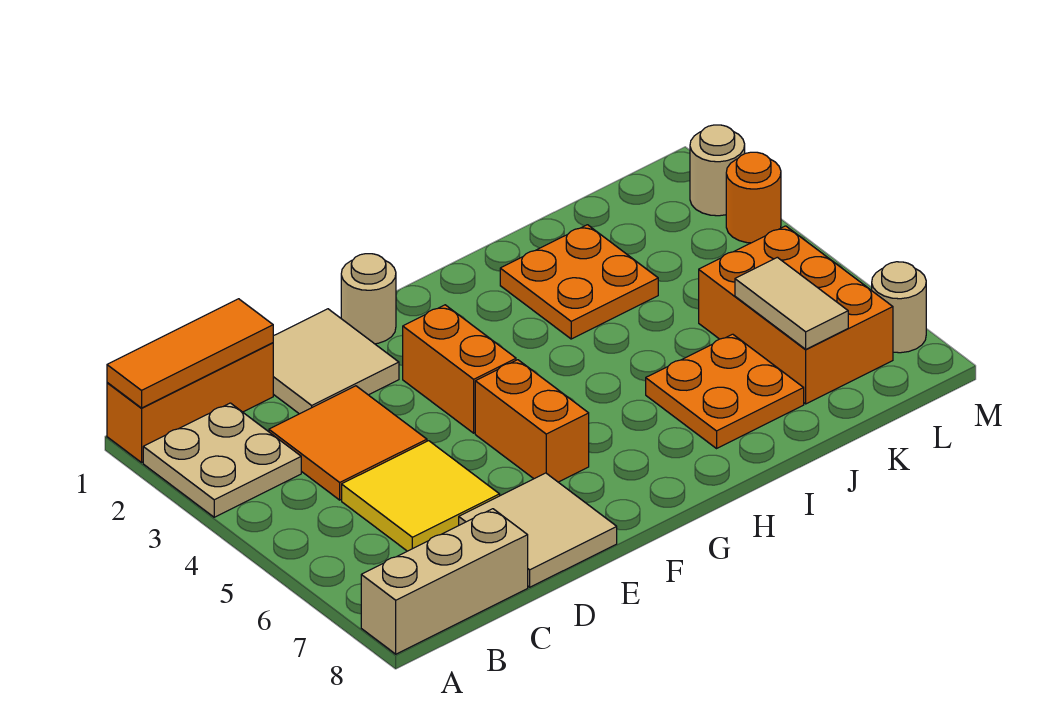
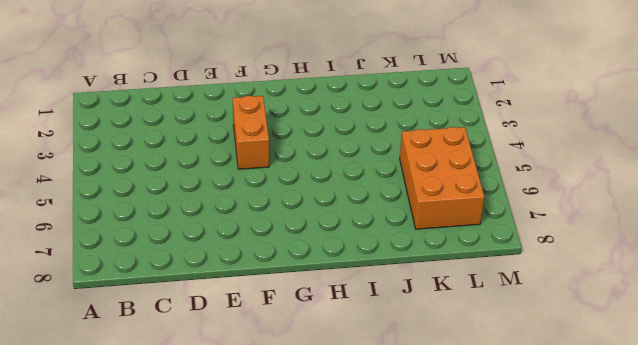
none -> orange brick A1:C1 level 1
none -> tan plate A2:B3 level 1
none -> tan brick A8:C8 level 1

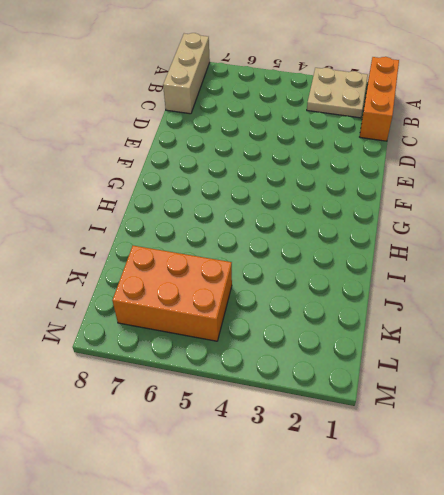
none -> orange tile C3:D4 level 1
none -> yellow tile C5:D6 level 1
none -> tan tile D1:E2 level 1

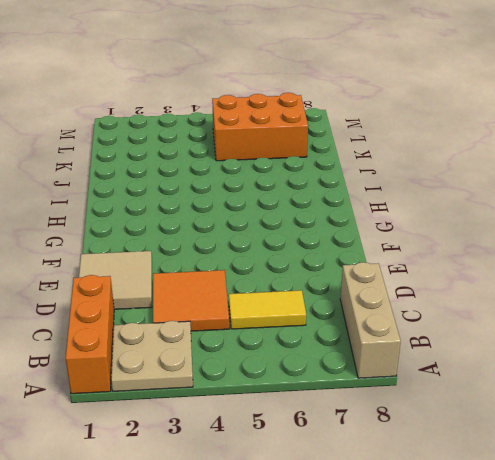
yellow tile C5:C6 level 1 -> yellow tile C5:D6 level 1
none -> tan tile D7:E8 level 1
none -> tan round brick F1 level 1
none -> orange brick F3:F4 level 1

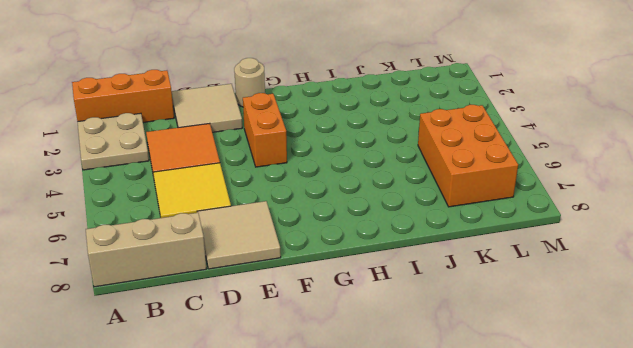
none -> orange brick F5:F6 level 1
none -> orange plate I2:J3 level 1
none -> orange plate I6:J7 level 1

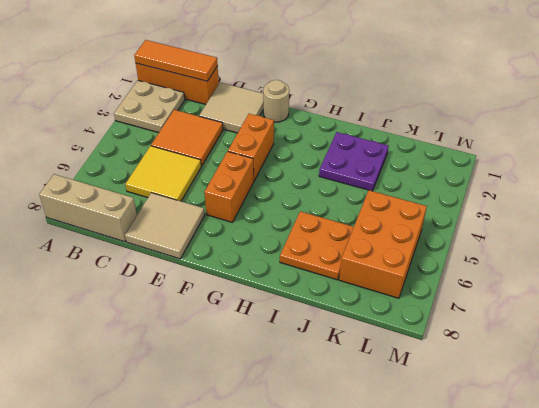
purple plate I2:J3 level 1 -> orange plate I2:J3 level 1
none -> tan round brick M2 level 1
none -> orange round brick M3 level 1
none -> tan round brick M7 level 1

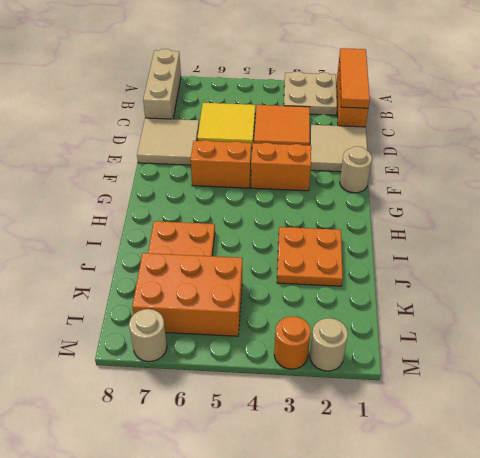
none -> tan tile K6:K7 level 2

